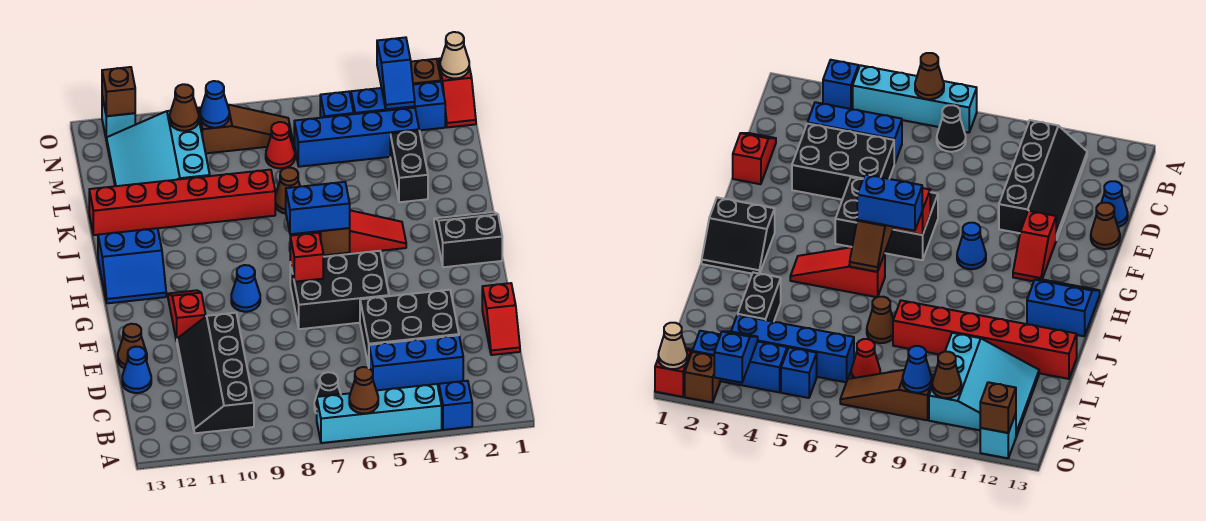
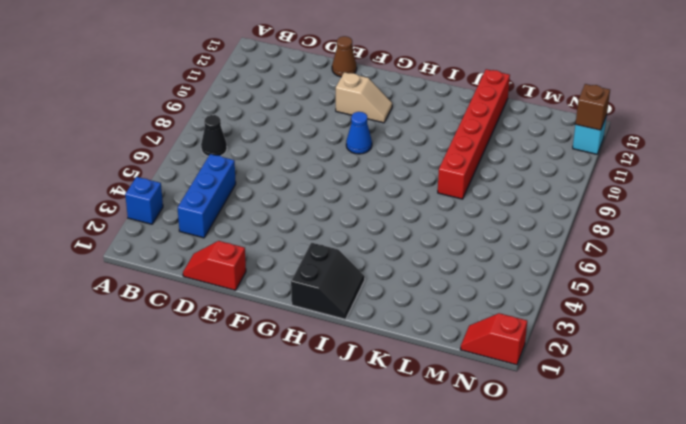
tan slope F11:G11 level 1 top F -> red slope F11:G11 level 1 top F
none -> cyan brick A4:A7 level 1
none -> black slope B10:E11 level 1 top 10
none -> black brick D3:E5 level 1
none -> blue cone D13 level 1

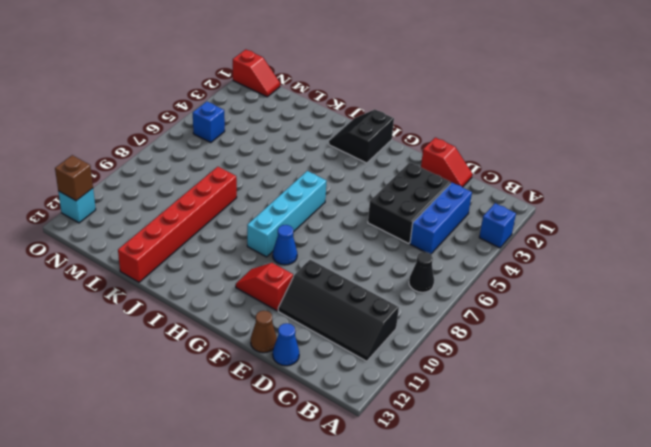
cyan brick H6:H9 level 1 -> cyan brick A4:A7 level 1
none -> black brick F5:G7 level 1
none -> blue slope H12:I13 level 1 top I
none -> red slope I4:I6 level 1 top 6
none -> black brick K3:L3 level 1

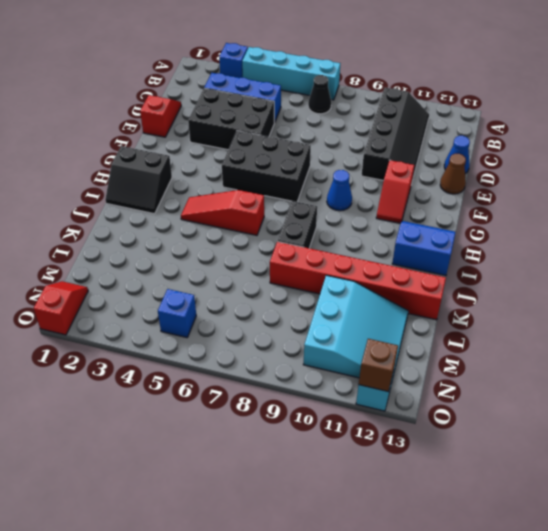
black brick I8:J8 level 1 -> black brick K3:L3 level 1
none -> brown cone K7 level 1
none -> blue brick M3:M6 level 1
none -> red cone M7 level 1
none -> blue brick N2:N4 level 1

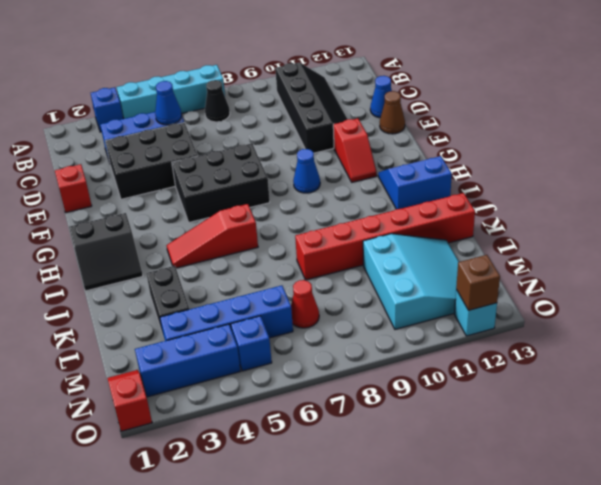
blue cone C5 level 2 -> blue cone N9 level 2
none -> brown cone K7 level 1
none -> brown slope N7:N9 level 1 top 9
none -> brown brick O2 level 1
none -> brown cone A6 level 2

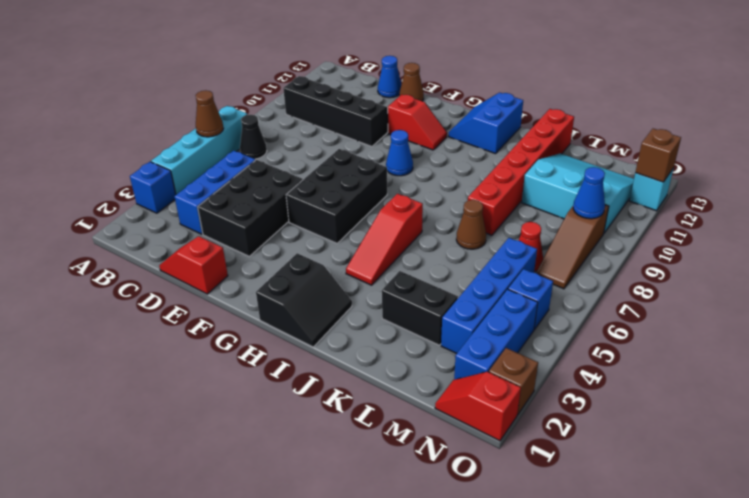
none -> red brick G7 level 2
none -> brown slope H6:I6 level 2 top H
none -> blue slope N3:O3 level 2 top O
none -> brown cone N10 level 2

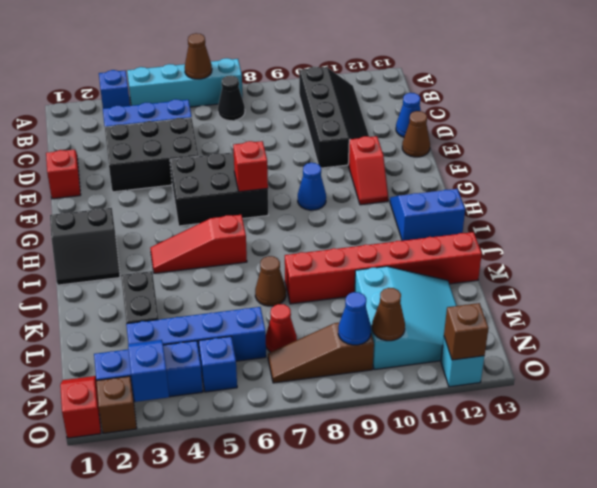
none -> brown slope H6:I6 level 2 top H
none -> tan cone O1 level 2
none -> blue brick H6:H7 level 3

